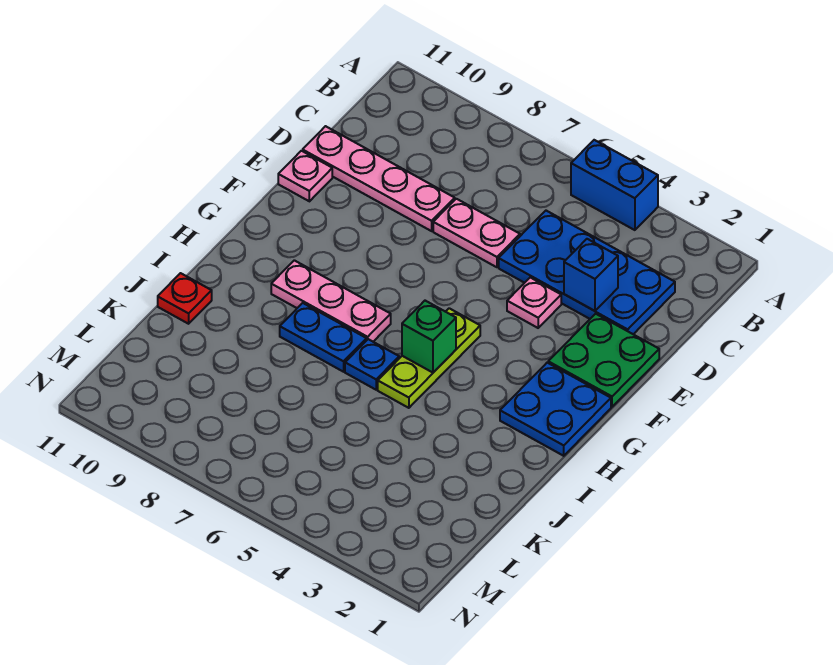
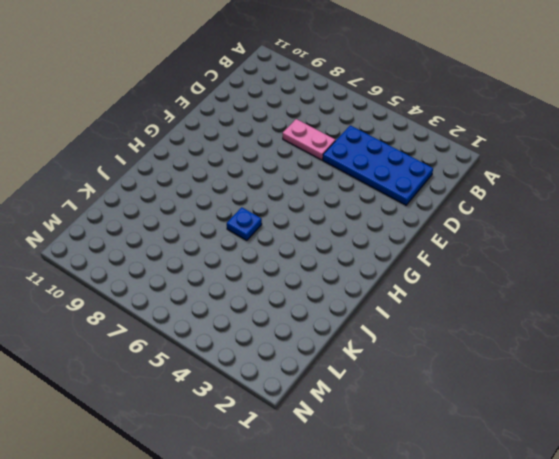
none -> blue brick A4:A5 level 1
none -> pink plate D8:D11 level 1
none -> green plate E1:F2 level 1

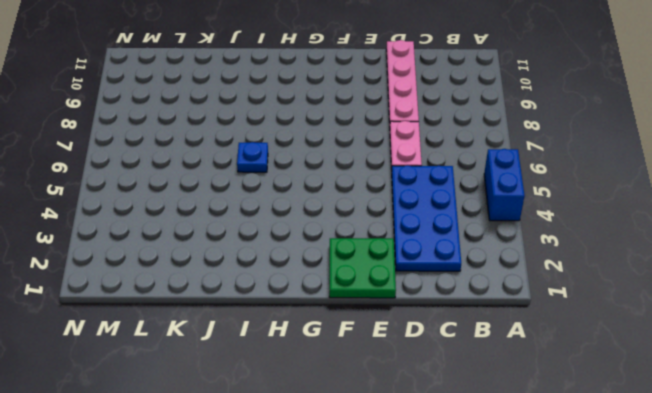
none -> pink plate E4 level 1
none -> pink plate E11 level 1
none -> blue plate G1:H2 level 1

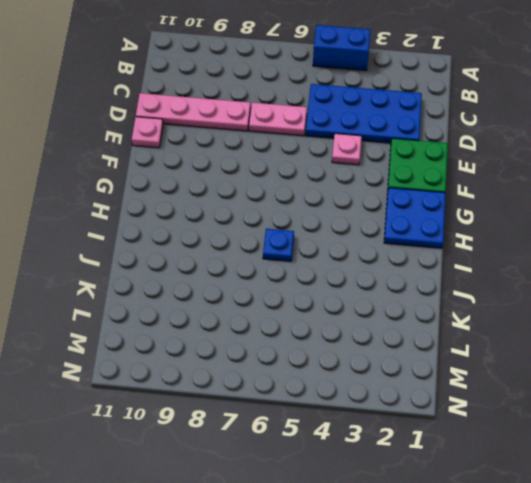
none -> lime plate G5:I5 level 1
none -> pink plate H7:H9 level 1
none -> blue plate I7:I8 level 1

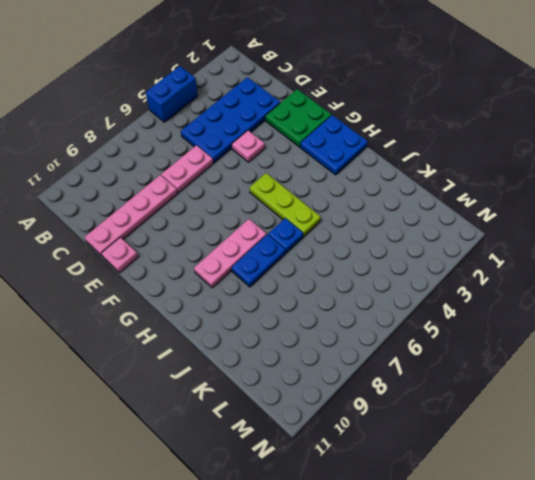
none -> red plate J11 level 1
none -> blue brick D3 level 2
none -> green brick H5 level 2

